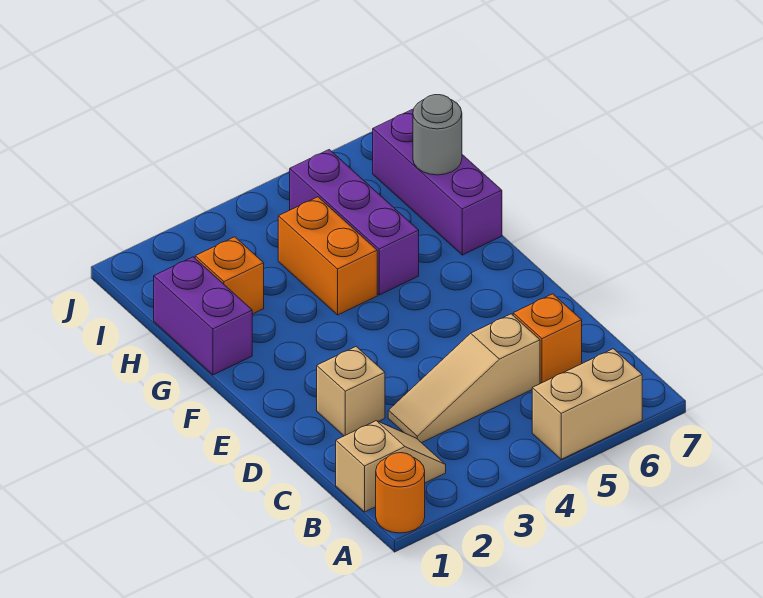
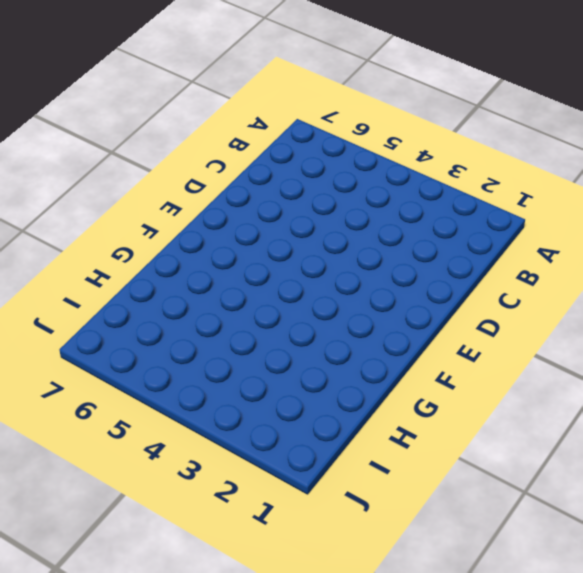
none -> orange round brick A1 level 1
none -> tan brick A5:A6 level 1
none -> tan slope B1:B2 level 1 top 1

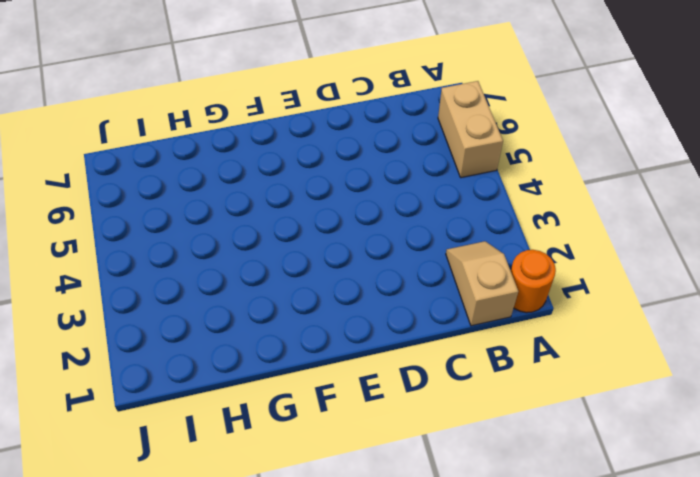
none -> tan slope C3:C5 level 1 top 5
none -> orange brick C6 level 1
none -> tan brick D2 level 1

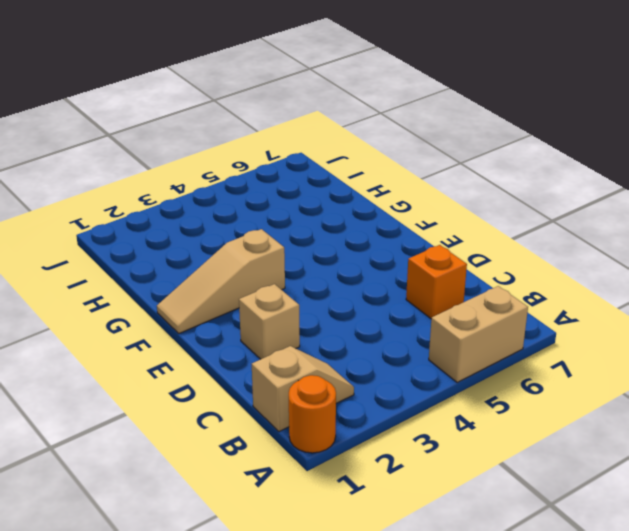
tan slope F1:F3 level 1 top 3 -> tan slope C3:C5 level 1 top 5
none -> purple brick G1:H1 level 1
none -> orange brick G4:H4 level 1
none -> purple brick G5:I5 level 1

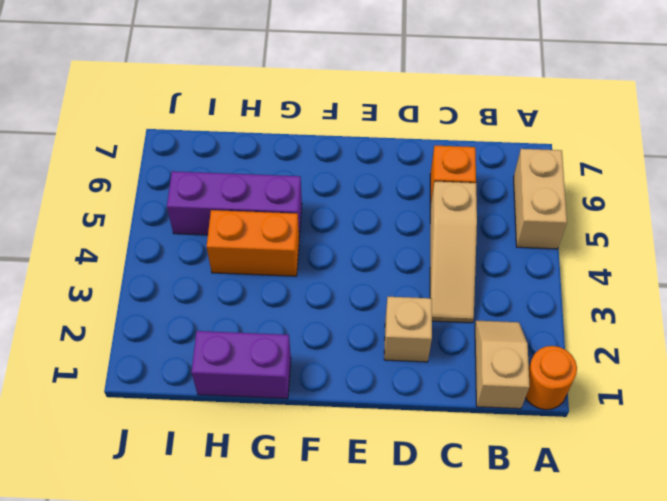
none -> purple brick G7:I7 level 1
none -> orange brick H2 level 1
none -> grey round brick H7 level 2

